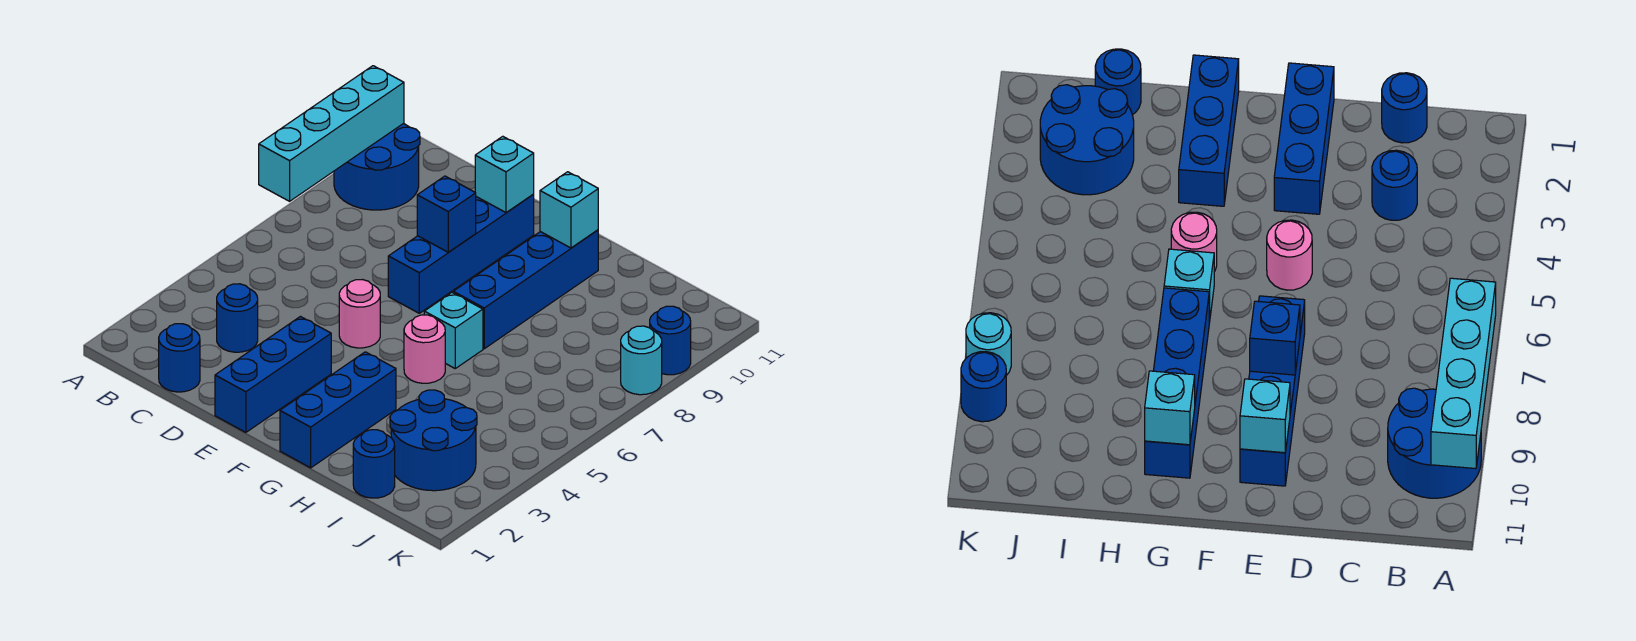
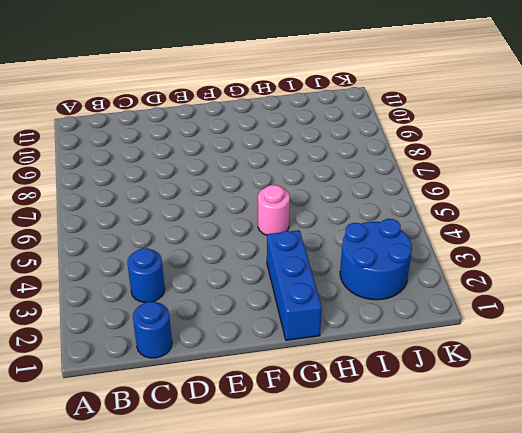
none -> blue round brick A9:B10 level 1
none -> blue brick E1:E3 level 1
none -> pink round brick E5 level 1

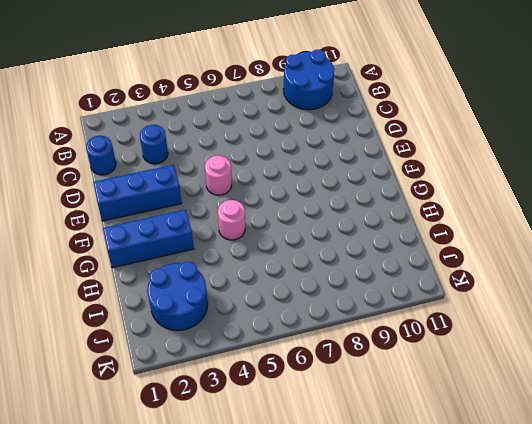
none -> blue brick E7:E10 level 1
none -> cyan brick G6 level 1
none -> blue brick G7:G10 level 1

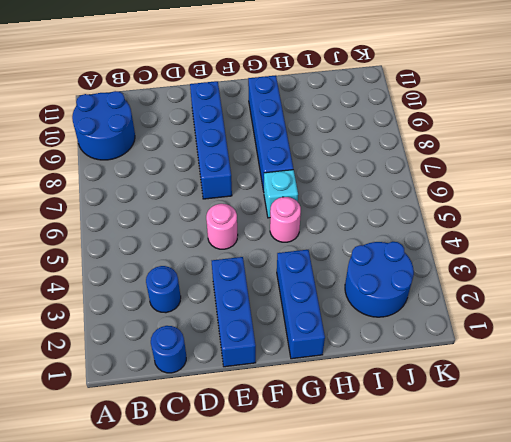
none -> blue round brick I1 level 1
none -> cyan round brick K8 level 1
none -> blue round brick K9 level 1

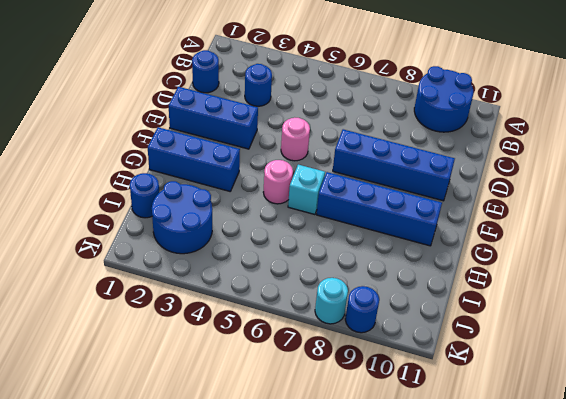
none -> cyan brick A7:A10 level 2
none -> blue brick E8 level 2
none -> cyan brick E10 level 2

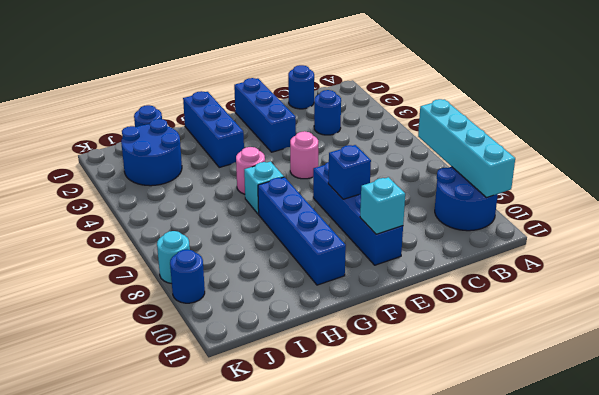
none -> cyan brick G10 level 2

